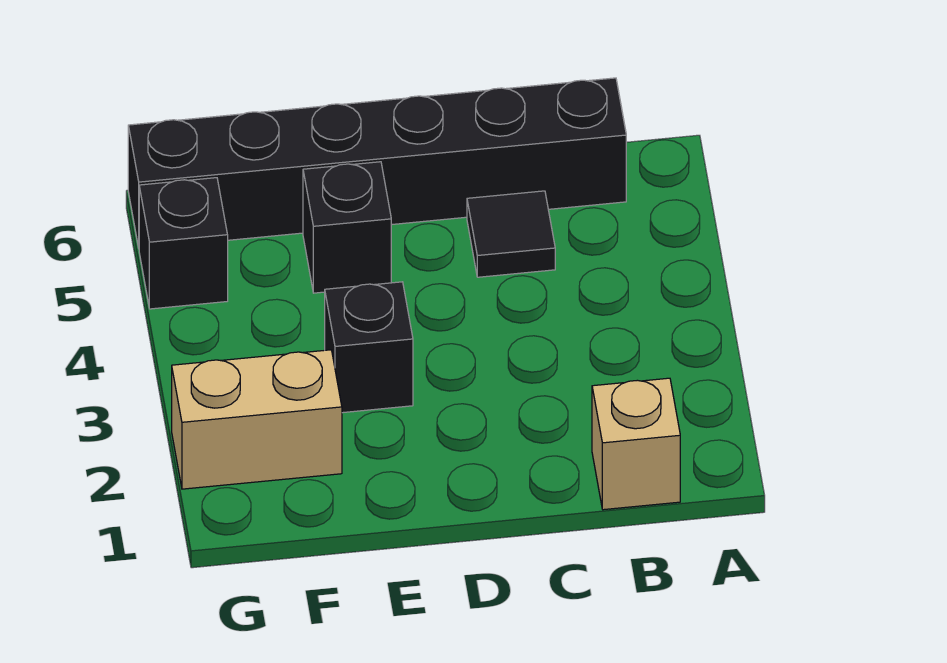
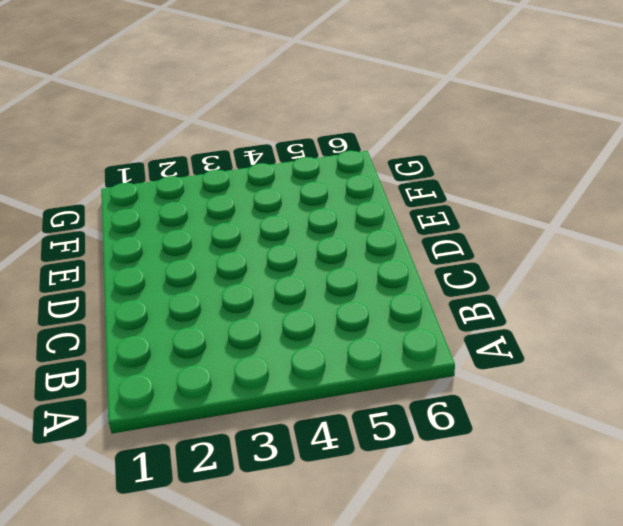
none -> tan brick B1 level 1
none -> black brick B6:G6 level 1

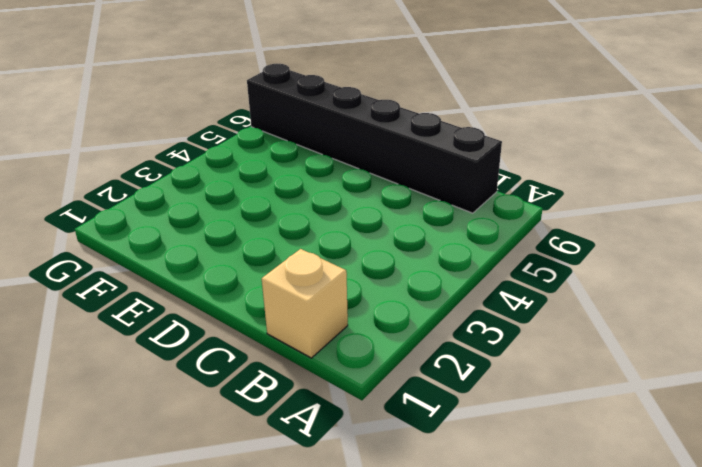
none -> black tile C5 level 1
none -> black brick E3 level 1

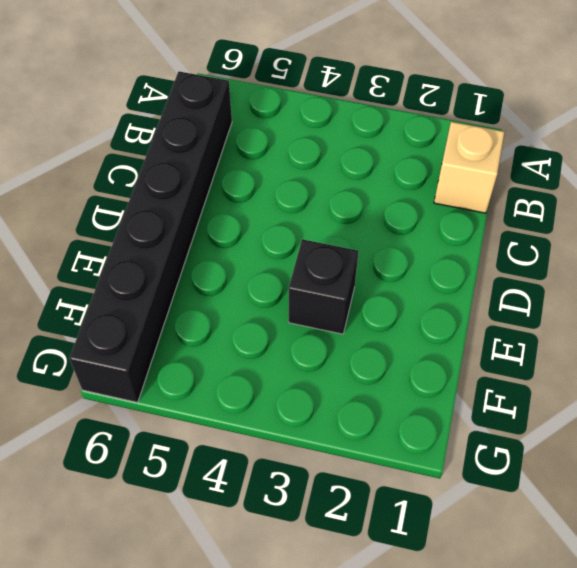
none -> black tile C5 level 1
none -> black brick E5 level 1

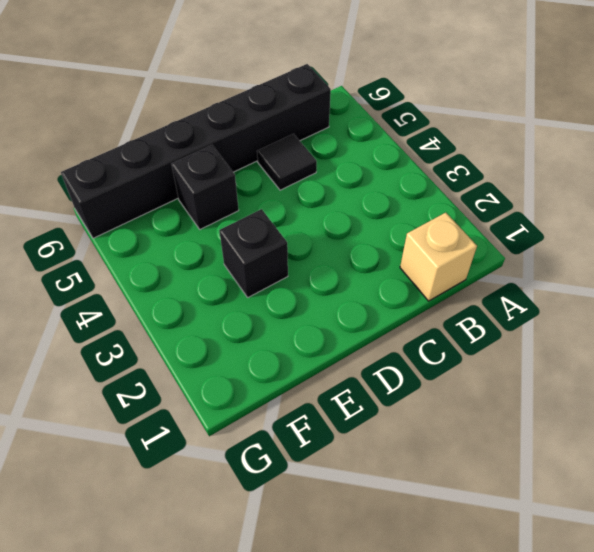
none -> tan brick F2:G2 level 1
none -> black brick G5 level 1

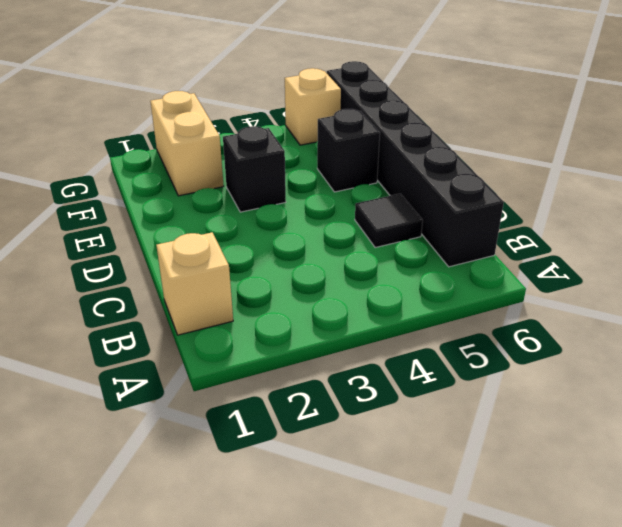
tan brick G5 level 1 -> black brick G5 level 1

